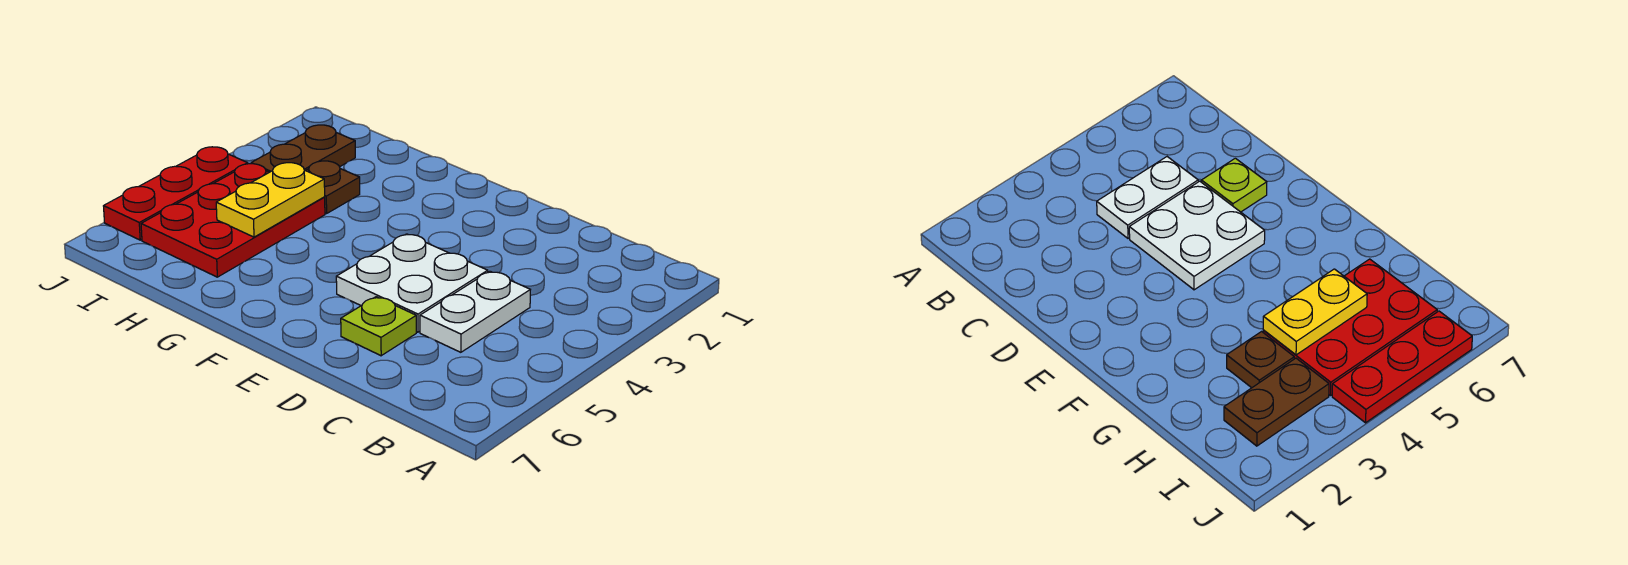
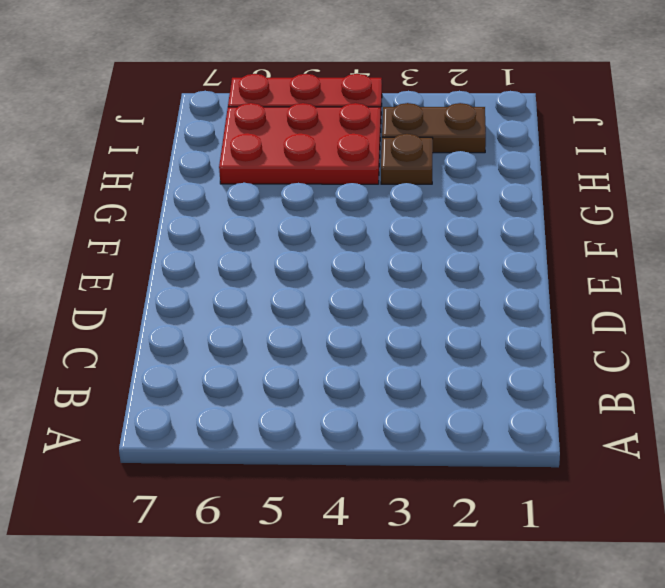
none -> white plate C4:C5 level 1
none -> white plate D4:E5 level 1

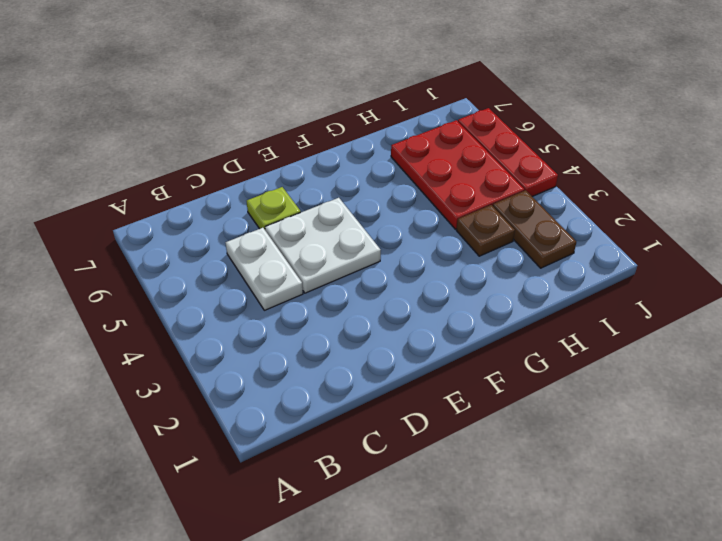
none -> yellow plate H4:H5 level 2

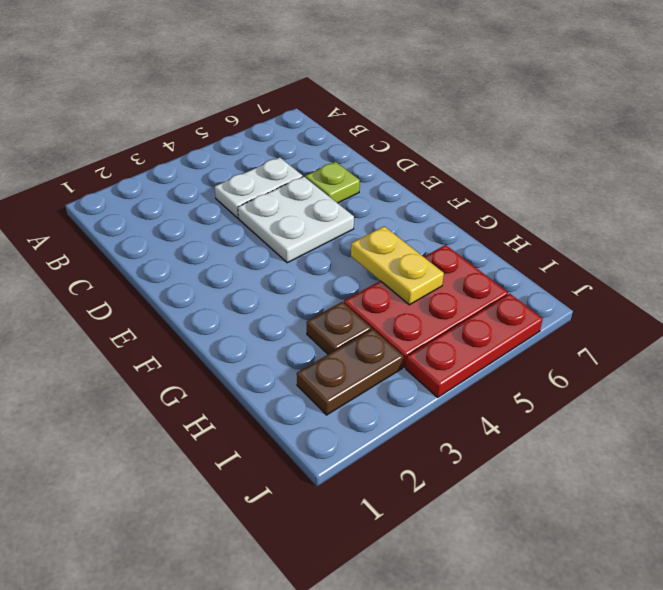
yellow plate G5:H5 level 2 -> yellow plate H4:H5 level 2

